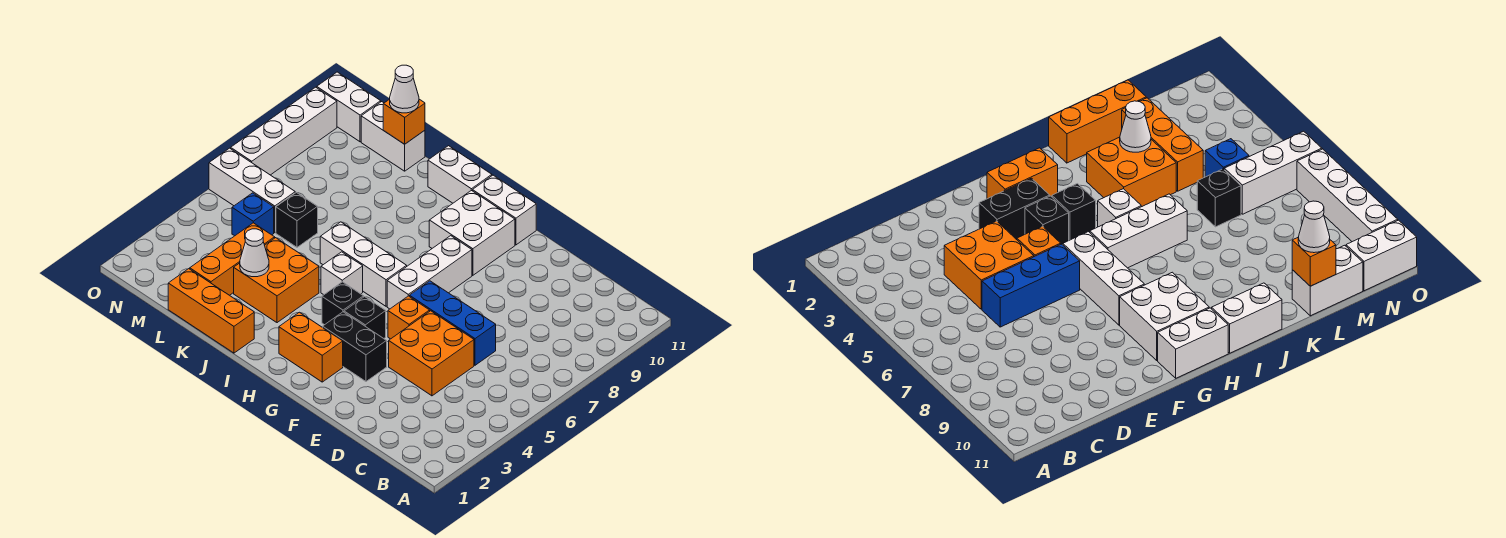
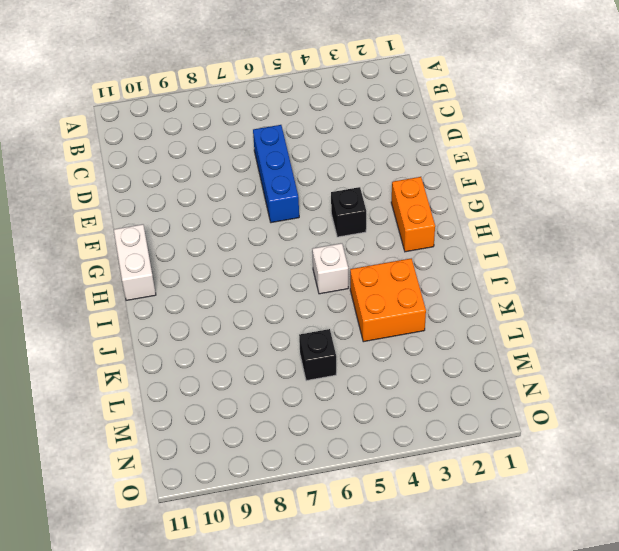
none -> orange brick D4:E5 level 1
none -> black brick F3:G3 level 1
none -> orange brick F5 level 1

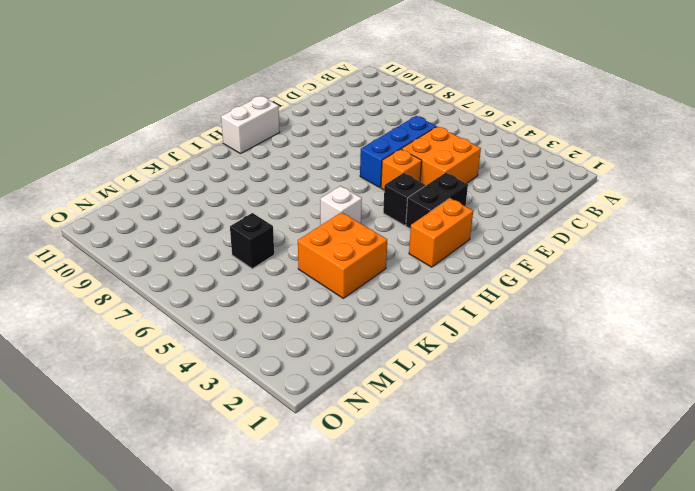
none -> white brick G6:G8 level 1
none -> white brick G9:H10 level 1
none -> black brick H4 level 1

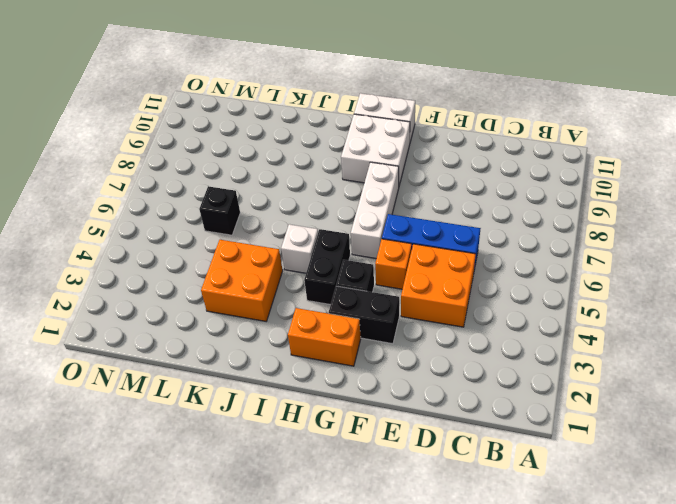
black brick H4:H5 level 1 -> black brick H4 level 1
none -> white brick H6:J6 level 1
none -> white brick I11:J11 level 1
none -> orange brick J1:L1 level 1

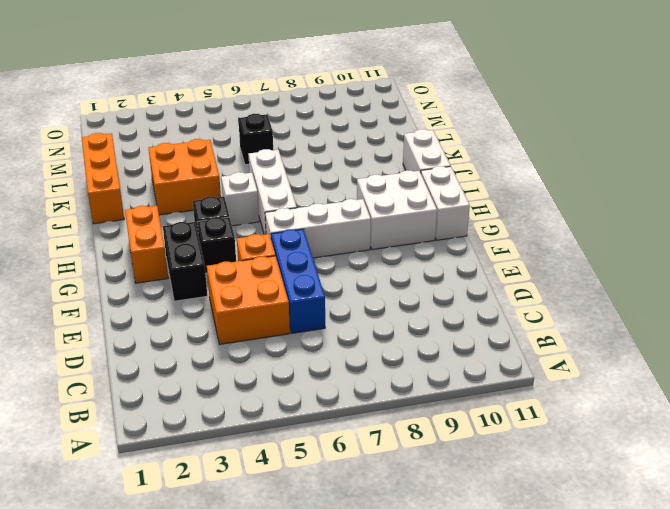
none -> orange brick L2:L4 level 1
none -> white brick L11:M11 level 1
none -> blue brick M5 level 1

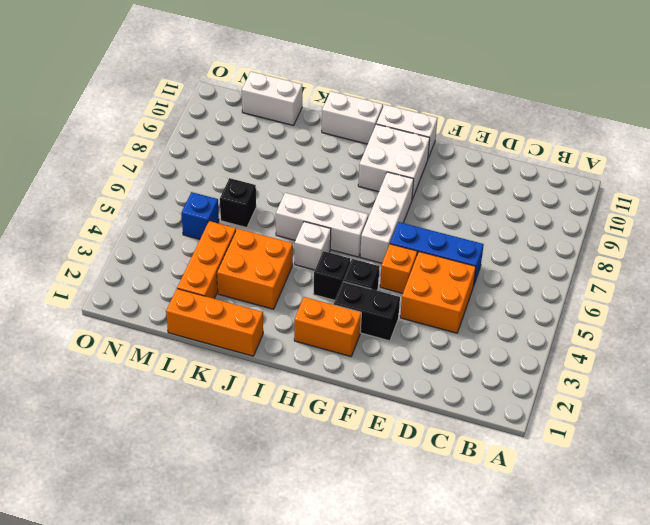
none -> white brick M6:O6 level 1
none -> white brick N11:O11 level 1
none -> white brick O7:O10 level 1

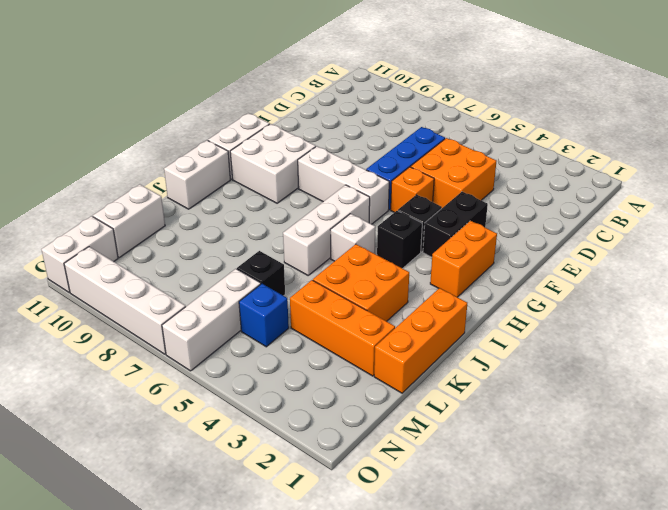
none -> white cone K3 level 2
none -> orange brick L11 level 2
none -> white cone L11 level 3

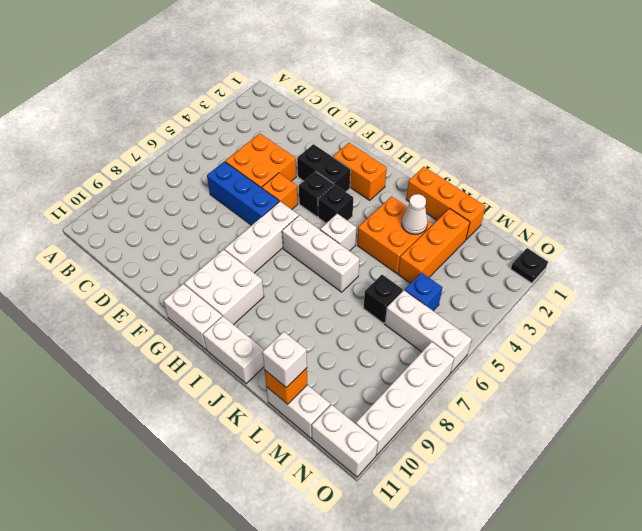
white brick L11 level 3 -> white cone L11 level 3
black plate O1 level 1 -> none

